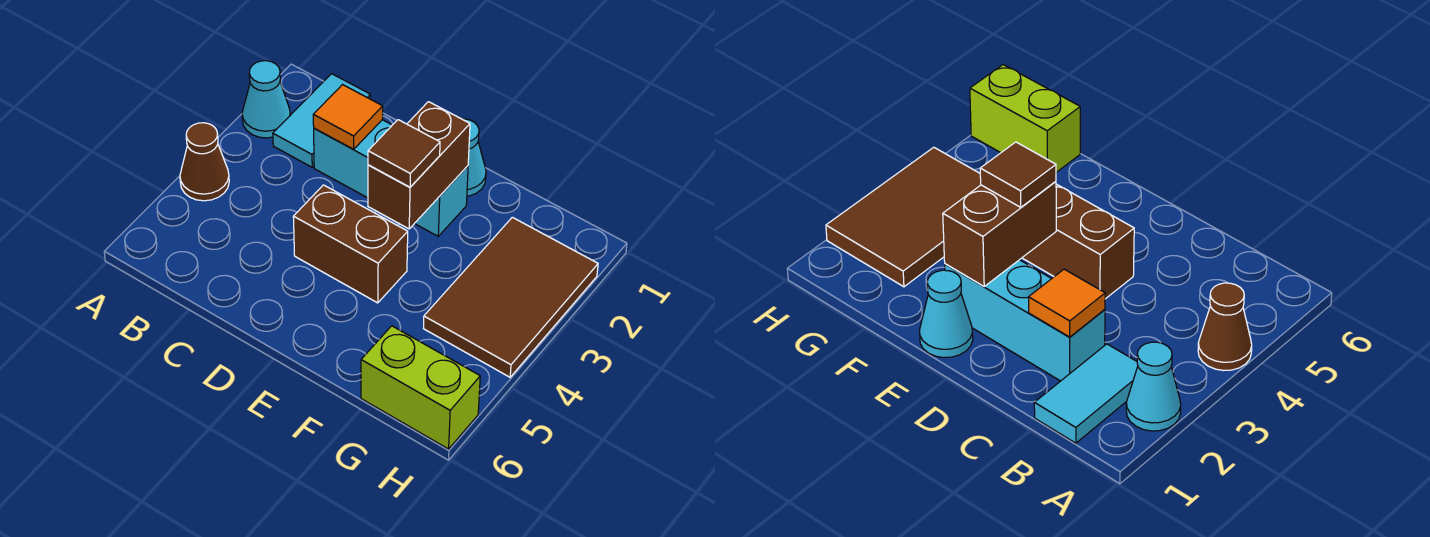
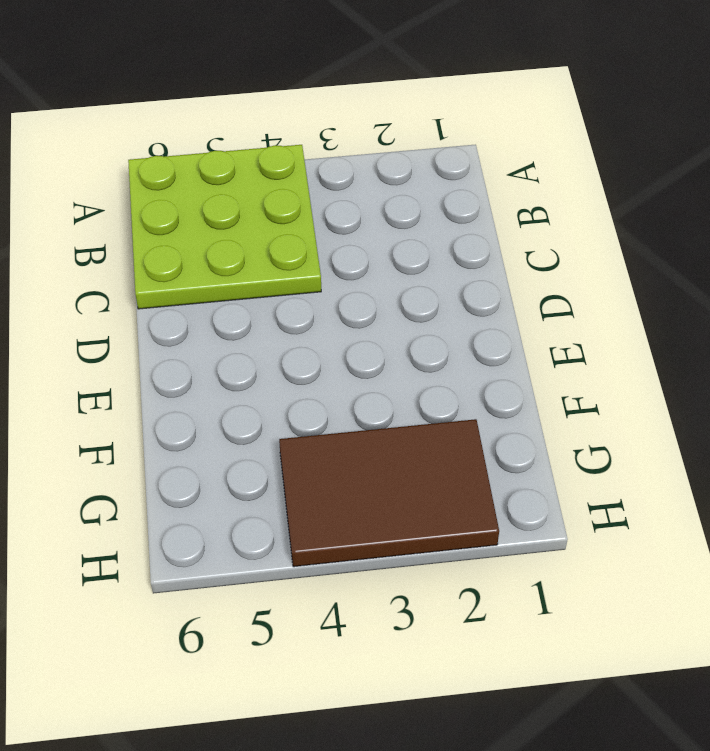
lime plate A4:C6 level 1 -> brown cone A4 level 1
none -> cyan cone A2 level 1
none -> cyan tile B1:B2 level 1

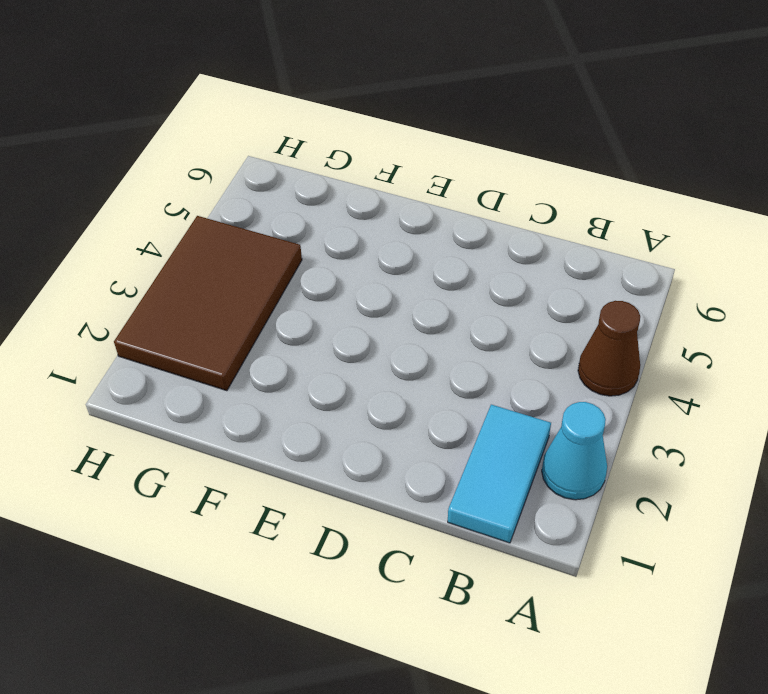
none -> cyan brick C2:E2 level 1
none -> brown brick D4:E4 level 1

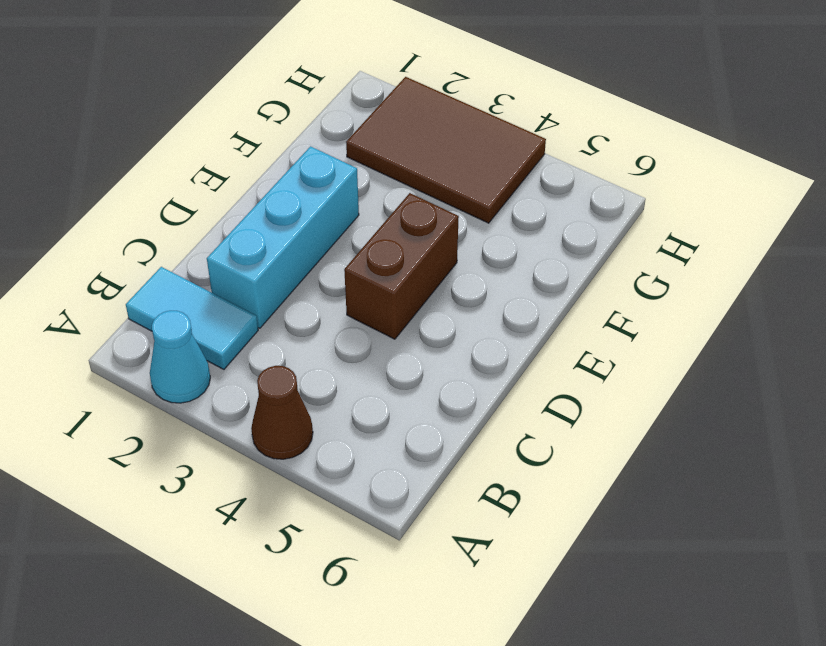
none -> cyan cone E1 level 1
none -> lime brick G6:H6 level 1

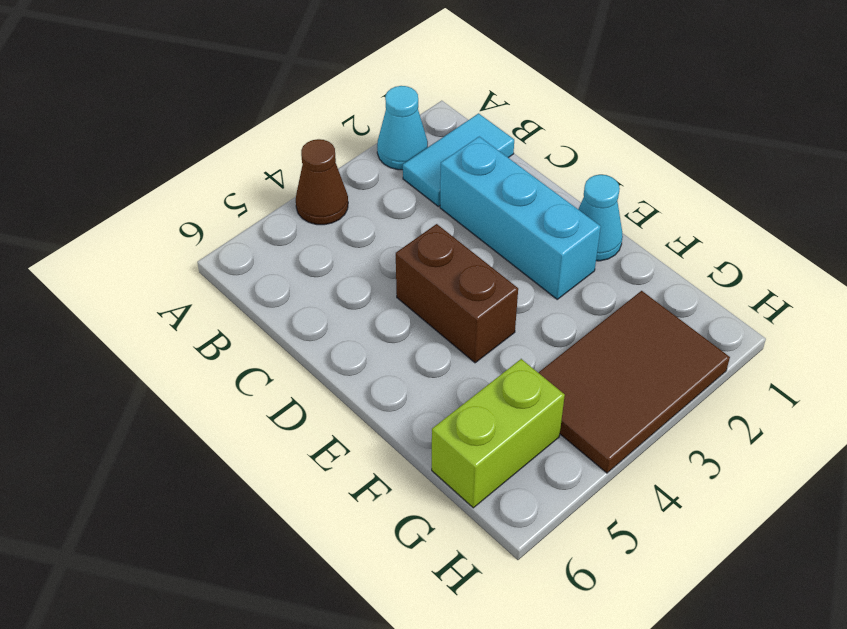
lime brick G5:G6 level 1 -> lime brick G6:H6 level 1
none -> orange tile C2 level 2
none -> brown brick E2:E3 level 2

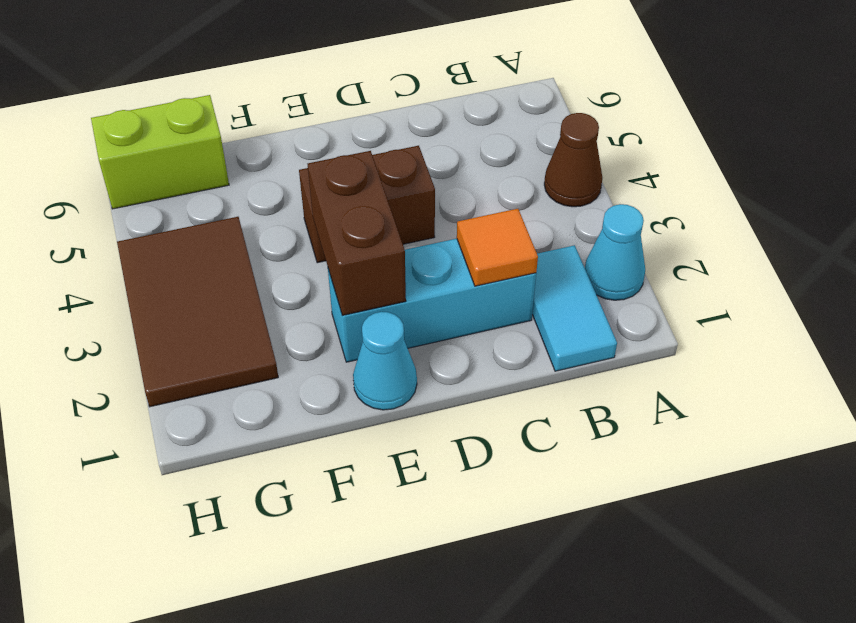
none -> brown tile E3 level 3

